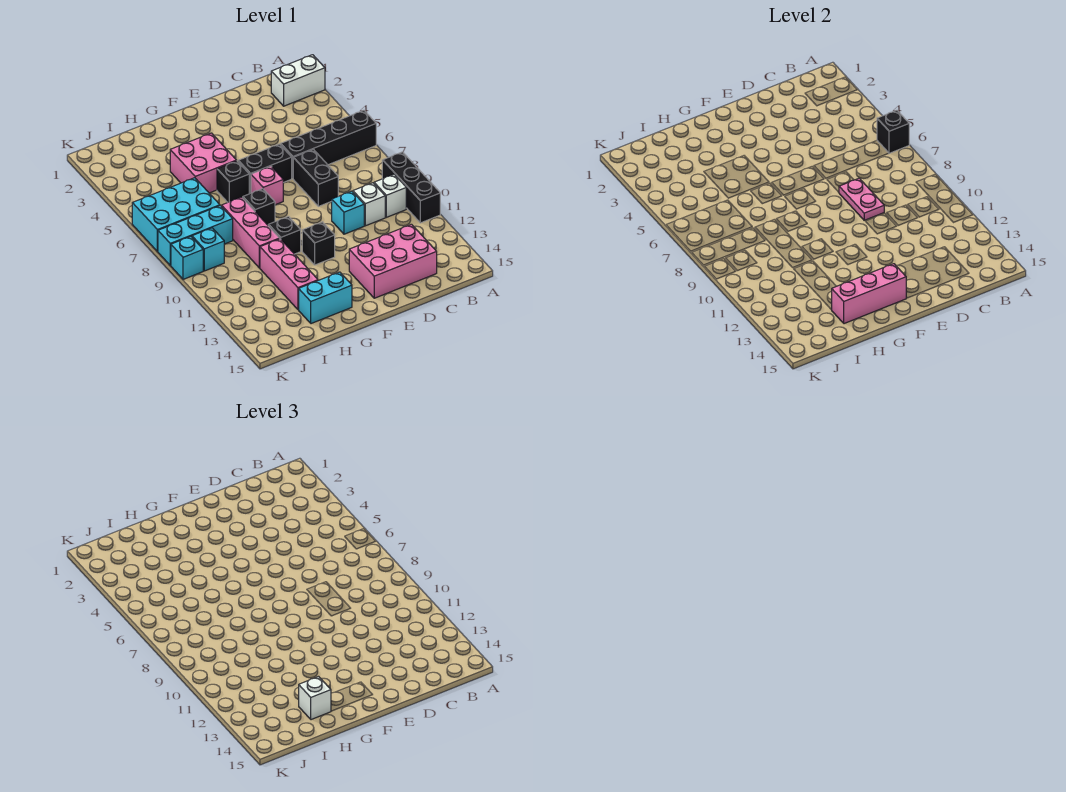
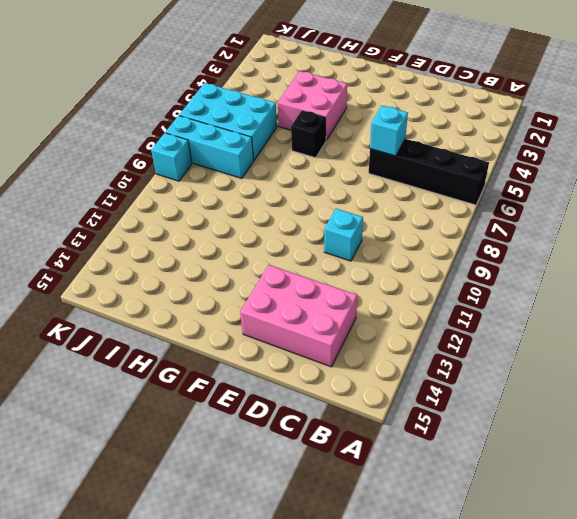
cyan brick D6 level 2 -> cyan brick J9 level 1
none -> white brick A2:B2 level 1
none -> black brick A9:A11 level 1
none -> white brick B10 level 1

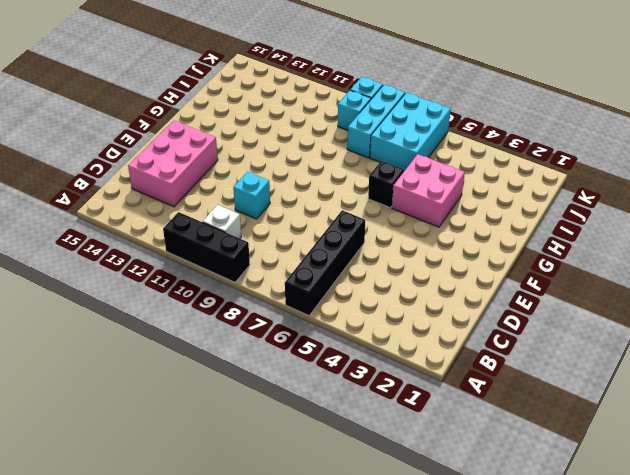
none -> white brick A2:B2 level 1
none -> white brick C10 level 1
none -> black brick D7:D8 level 1

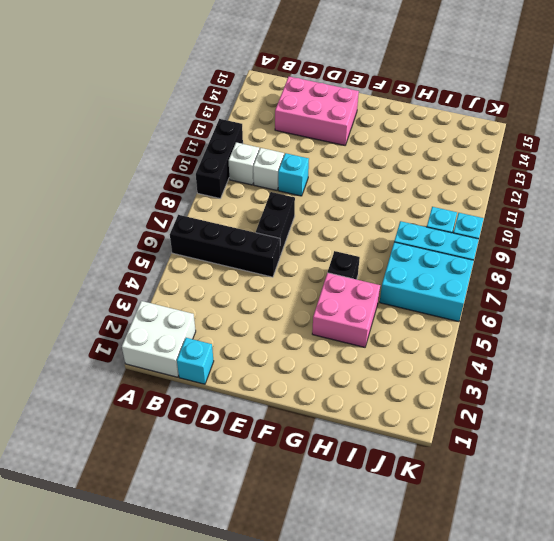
white brick A1:B2 level 1 -> white brick A2:B2 level 1
cyan brick C1 level 1 -> none
none -> black brick E6:F6 level 1
none -> pink brick F7 level 1
none -> black brick F11 level 1

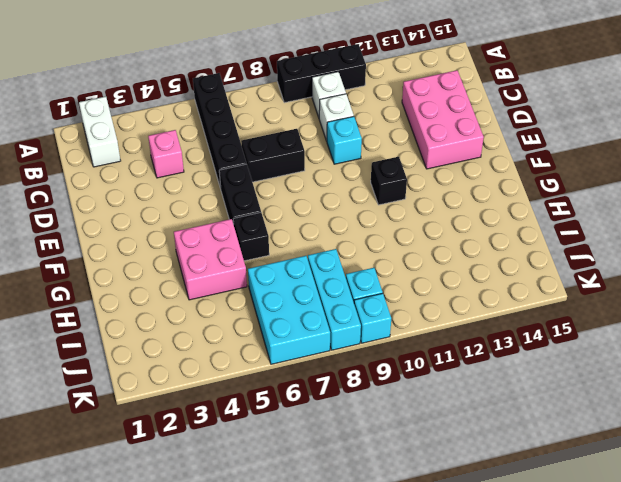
pink brick C4 level 1 -> pink brick F7 level 1
none -> black brick G8 level 1
none -> black brick G10 level 1
none -> cyan brick G14:H14 level 1

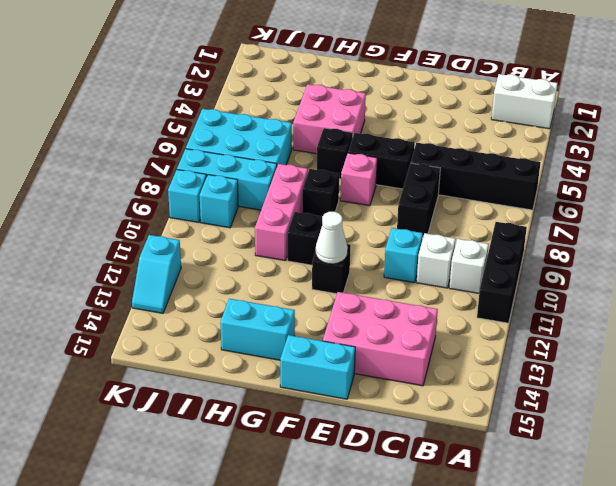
cyan brick E15:F15 level 1 -> none
white cone F11 level 2 -> none
cyan slope K12:K13 level 1 top 12 -> none
none -> pink brick H11:H13 level 1
none -> black brick A6 level 2
none -> pink plate D8:D9 level 2

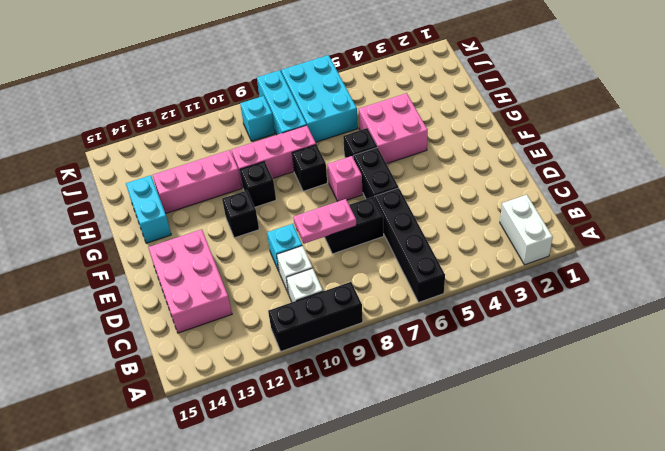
none -> cyan brick K9 level 1
none -> black brick A6 level 2
none -> pink brick F14:H14 level 2

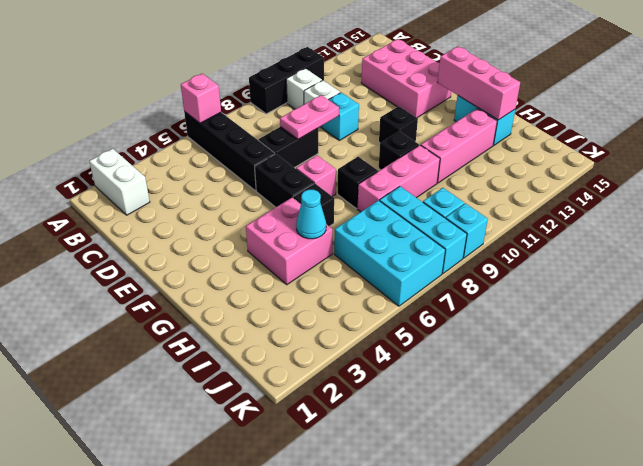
pink brick A6 level 2 -> black brick A6 level 2
cyan cone H5 level 2 -> none
none -> white brick H14 level 3

